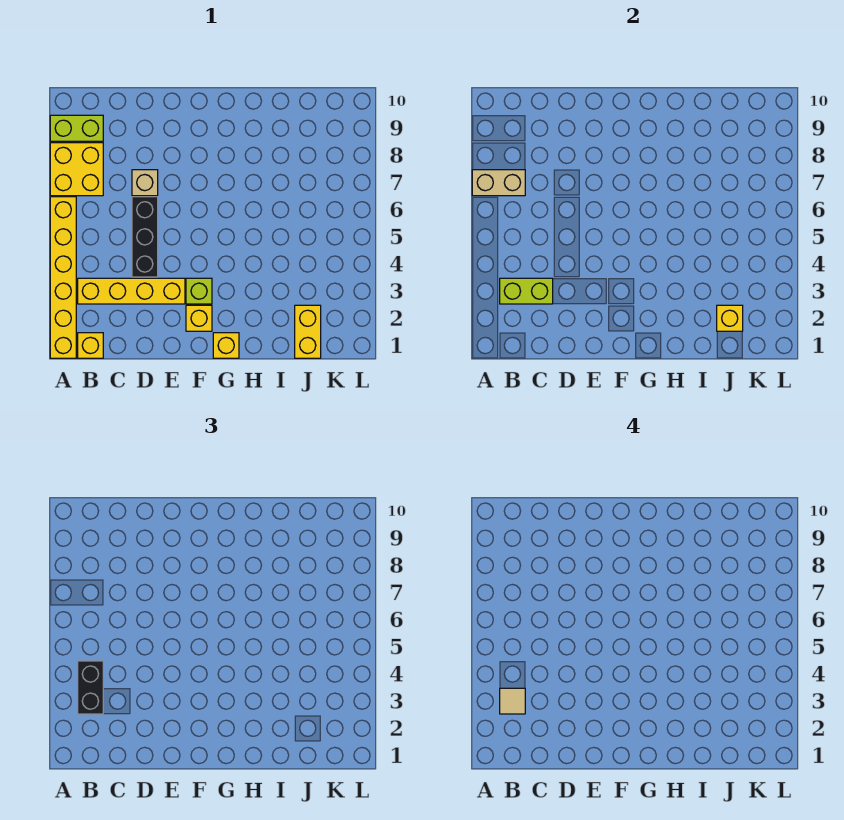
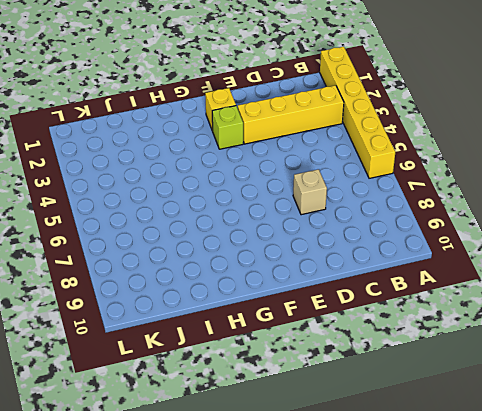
none -> yellow brick A7:B8 level 1
none -> lime brick A9:B9 level 1
none -> yellow brick B1 level 1

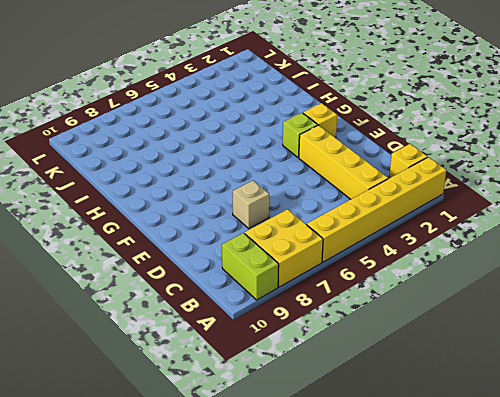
none -> black brick D4:D6 level 1
none -> yellow brick G1 level 1
none -> yellow brick J1:J2 level 1

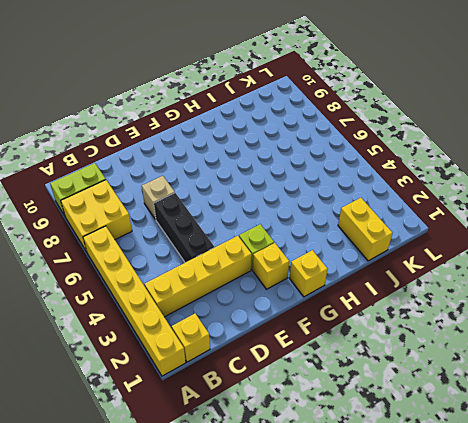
none -> tan brick A7:B7 level 2
none -> lime brick B3:C3 level 2
none -> yellow brick J2 level 2

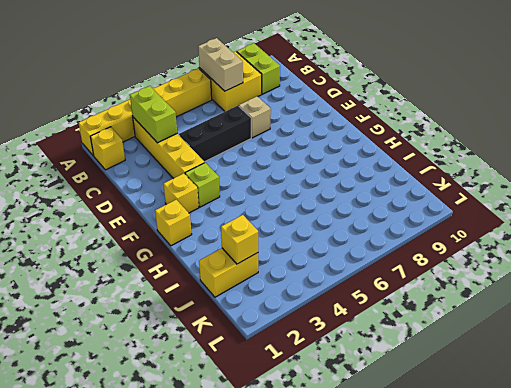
none -> black brick B3:B4 level 3
none -> tan tile B3 level 4

